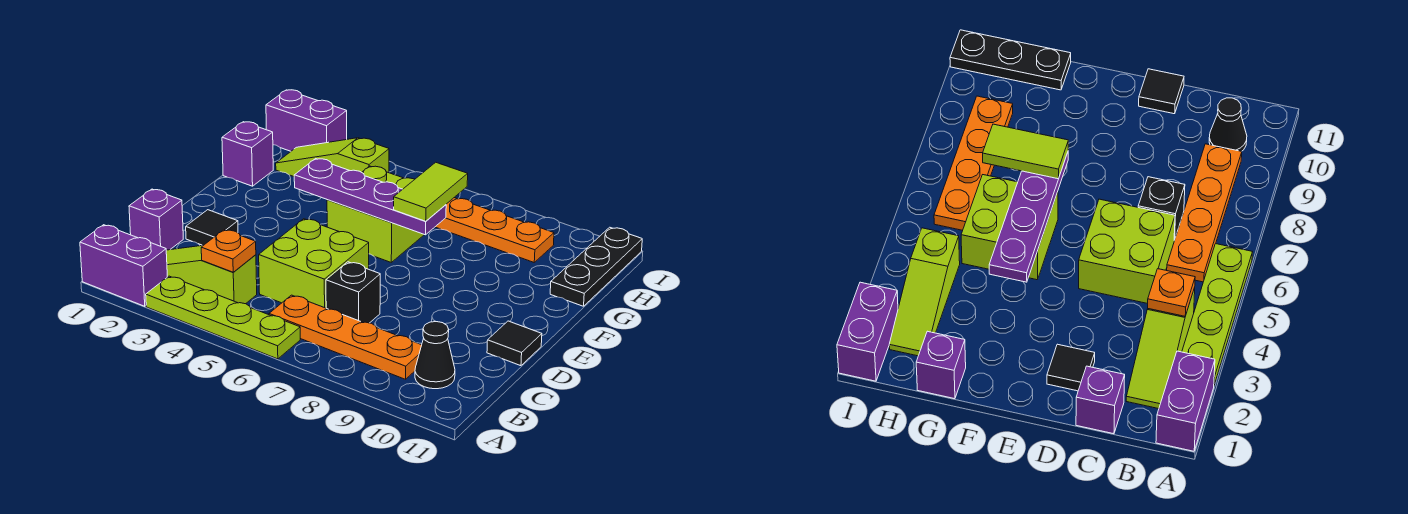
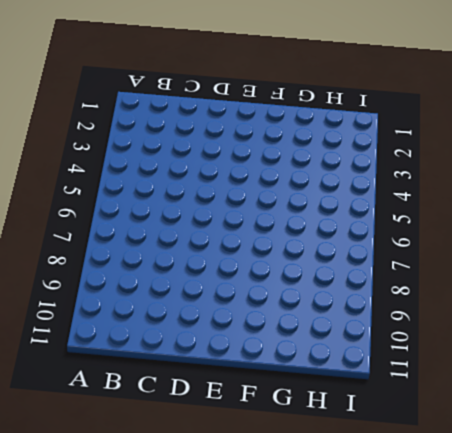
none -> purple brick A1:A2 level 1
none -> lime plate A3:A6 level 1
none -> lime slope B2:B4 level 1 top 4

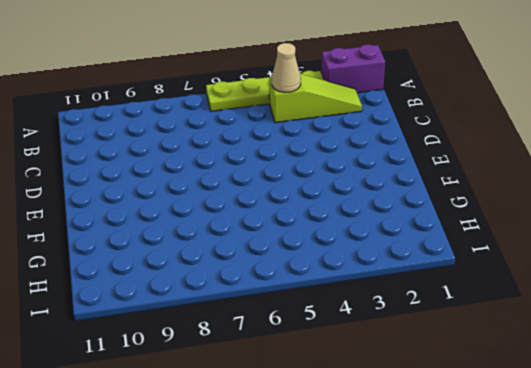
tan cone B4 level 2 -> orange plate B4 level 2
none -> orange plate B6:B9 level 1
none -> black cone B10 level 1
none -> purple brick C1 level 1

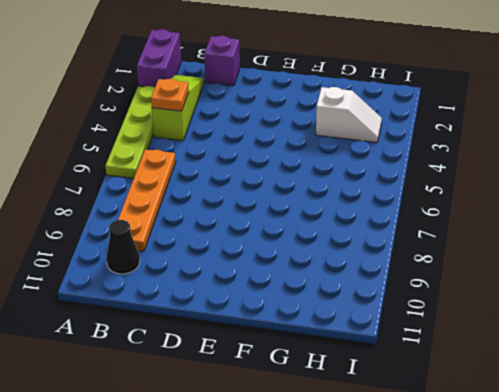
white slope G3:H3 level 1 top G -> lime slope H2:H4 level 1 top 4
none -> lime brick C5:D6 level 1
none -> black brick C7 level 1
none -> black tile D2 level 1

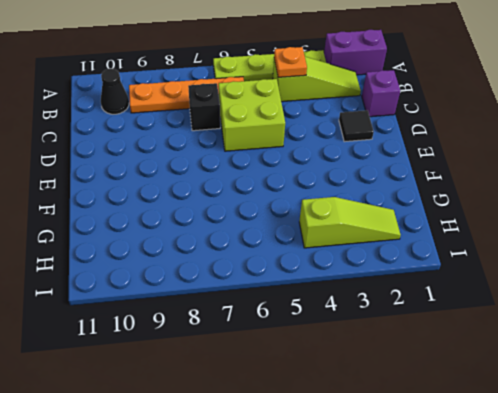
none -> black tile D11 level 1
none -> lime brick F5:G6 level 1
none -> purple brick G1 level 1

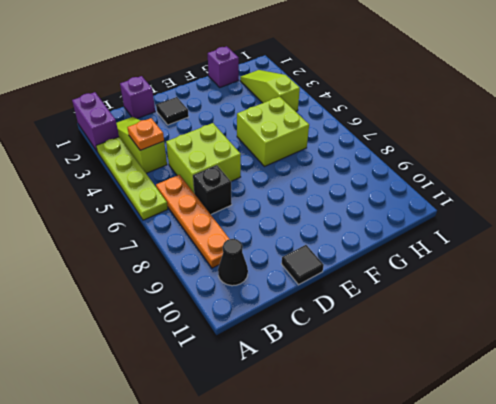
none -> black plate G11:I11 level 1
none -> orange plate H6:H9 level 1
none -> purple brick I1:I2 level 1

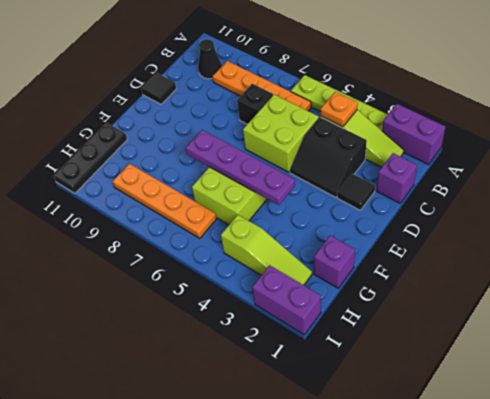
black slope C3:D4 level 1 top C -> none
none -> lime tile F7:G7 level 3

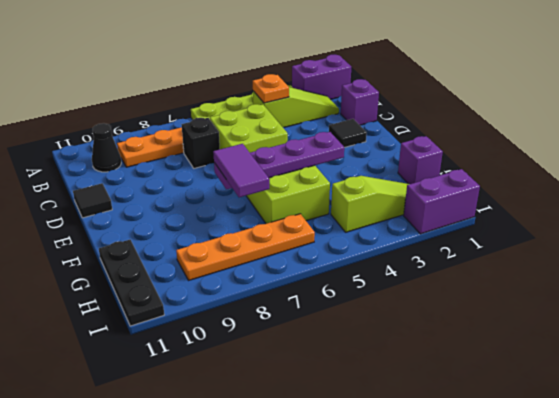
purple tile F7:G7 level 3 -> lime tile F7:G7 level 3

